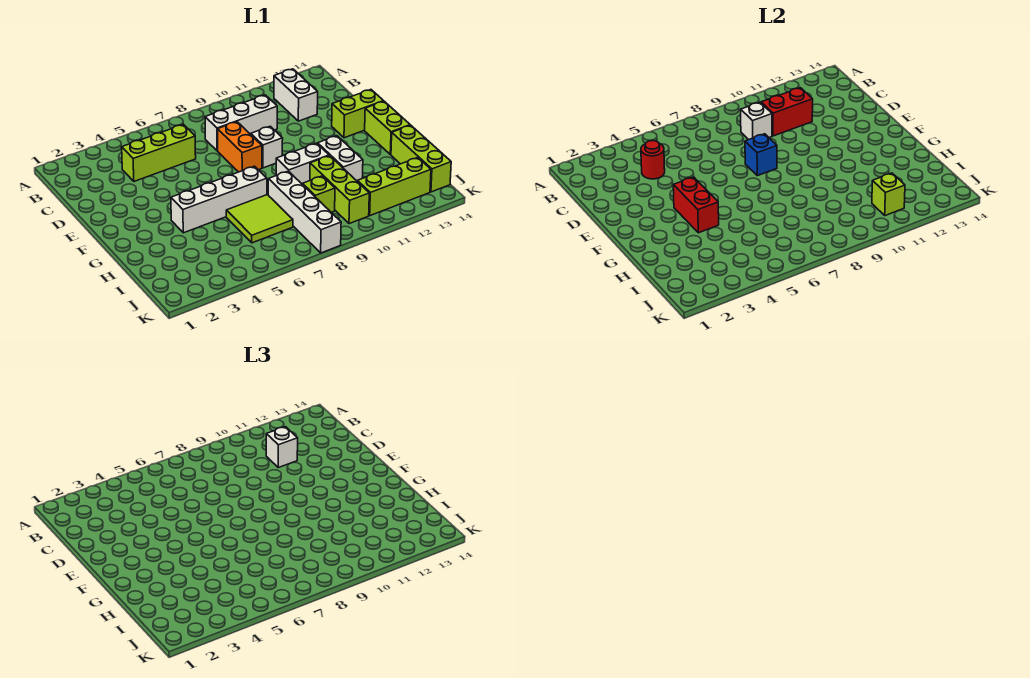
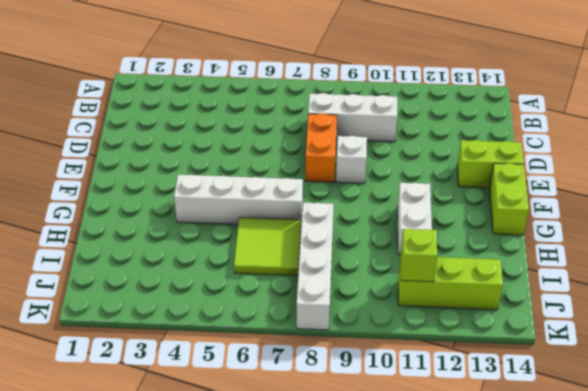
none -> white brick B12:C12 level 1
none -> lime brick C4:C6 level 1
none -> white brick G9:G10 level 1

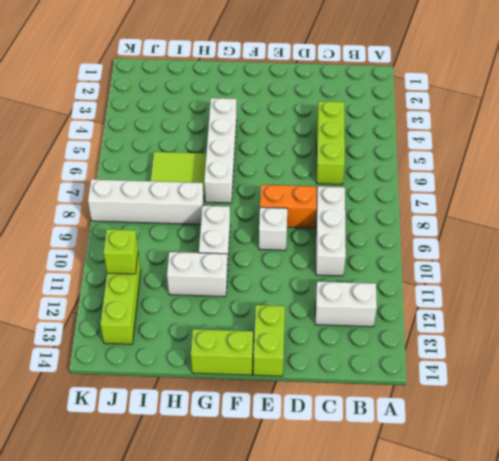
none -> lime brick H10:J10 level 1
none -> lime brick H14:J14 level 1
none -> lime brick I9 level 1

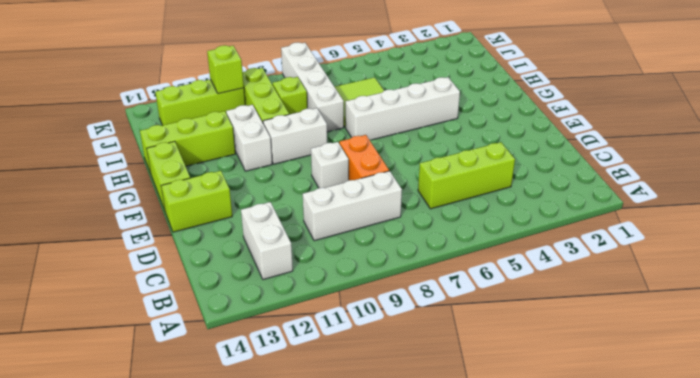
lime brick H12:H14 level 1 -> lime brick H14:J14 level 1
none -> red round brick C4 level 2
none -> white brick C9 level 2
none -> red brick C10:C11 level 2

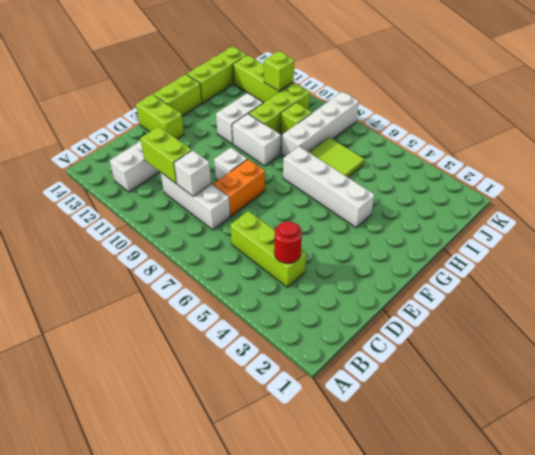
lime brick C10:C11 level 2 -> red brick C10:C11 level 2
none -> blue brick E8 level 2
none -> red brick F4:G4 level 2
none -> white brick C11 level 3

